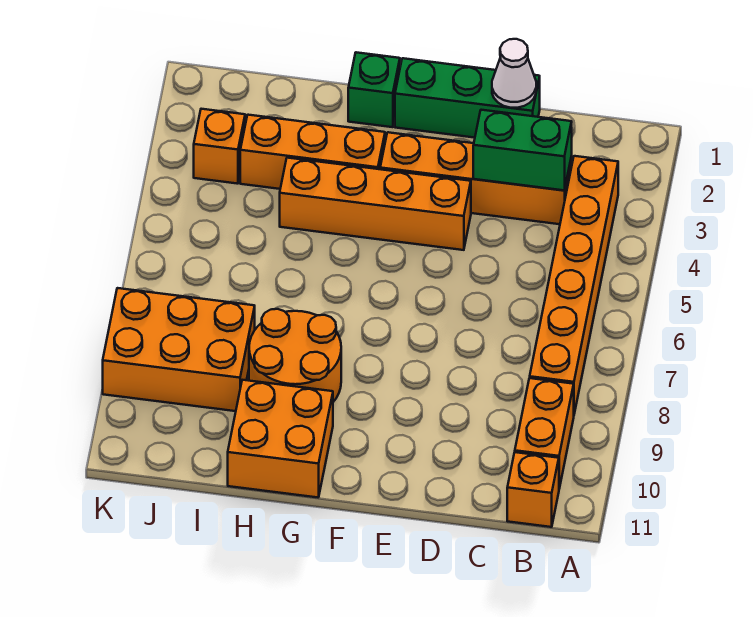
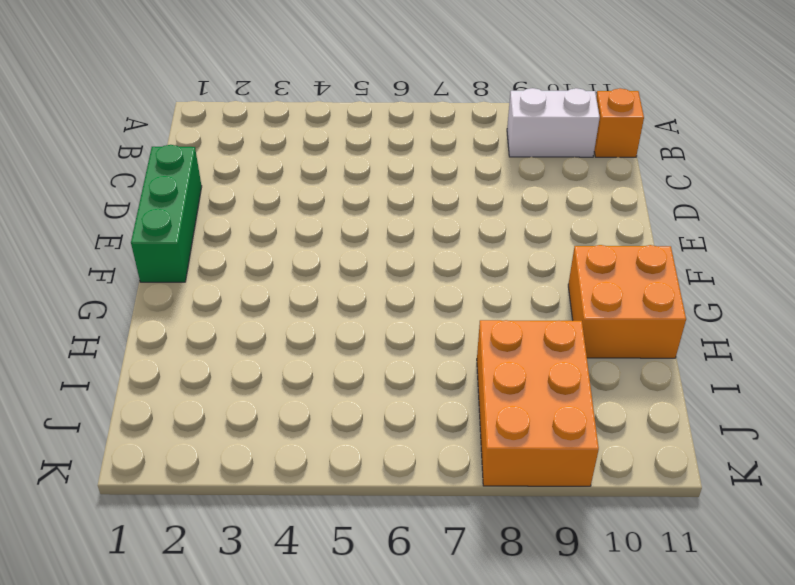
white brick B9:B10 level 1 -> orange brick B9:B10 level 1
none -> orange brick B3:B8 level 1
none -> orange brick C3:F3 level 1
none -> orange brick E4:H4 level 1

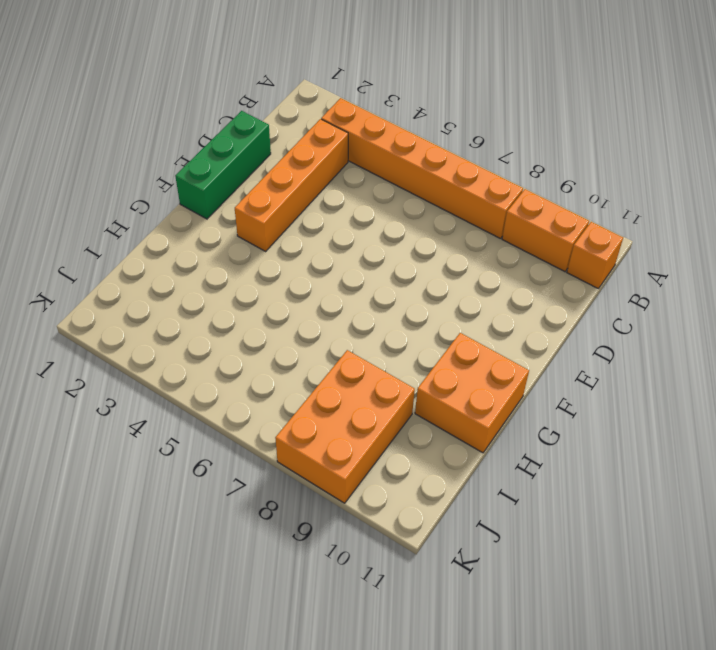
none -> orange brick E4:H4 level 1
none -> green brick G1 level 1
none -> orange brick G3:I3 level 1

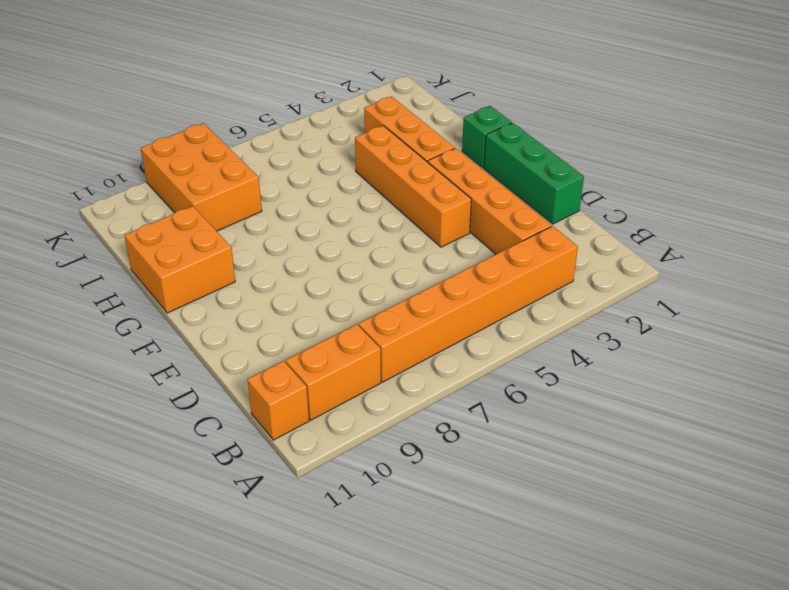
none -> orange round brick G8:H9 level 1
none -> orange brick J3 level 1
none -> green brick C3:D3 level 2

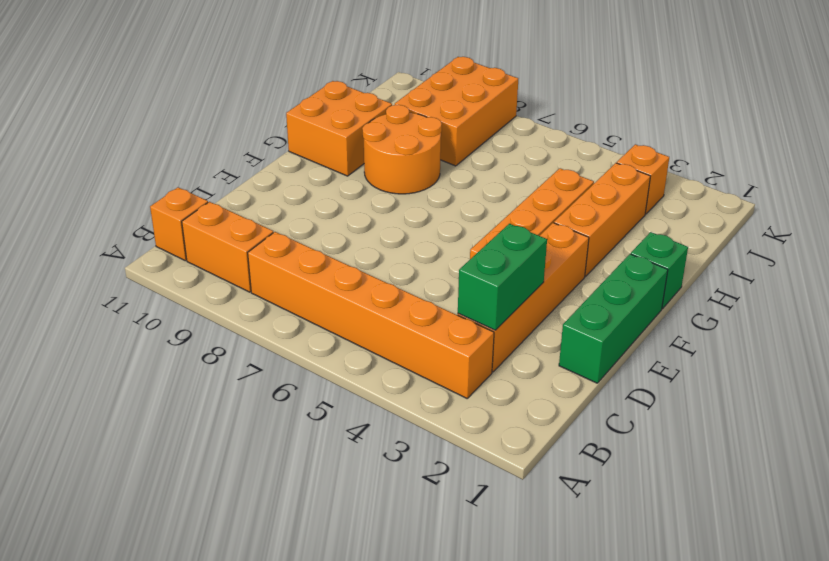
none -> white cone D1 level 2

